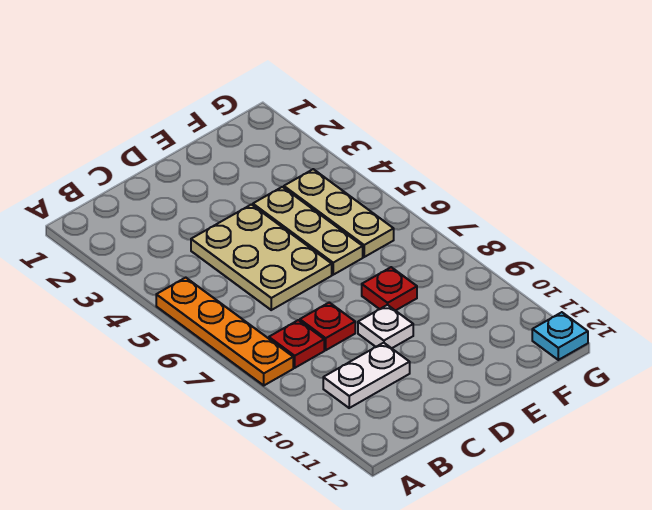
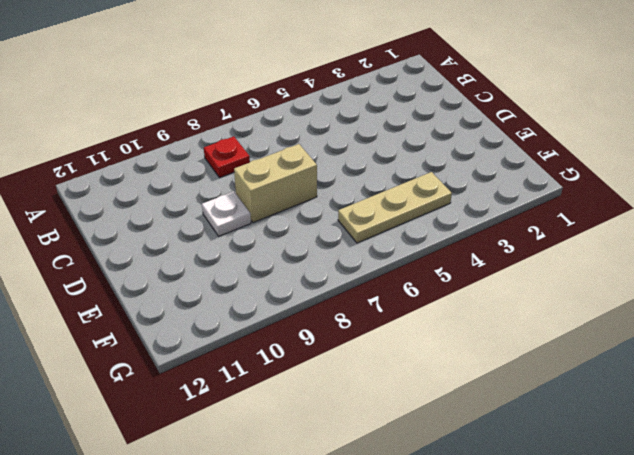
tan brick D7:D8 level 1 -> none
none -> orange plate A5:A8 level 1
none -> white plate B10:C10 level 1

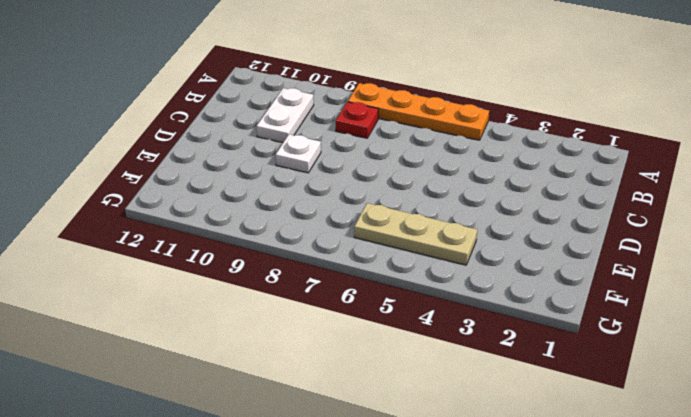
none -> tan plate C4:D6 level 1
none -> red plate C8 level 1

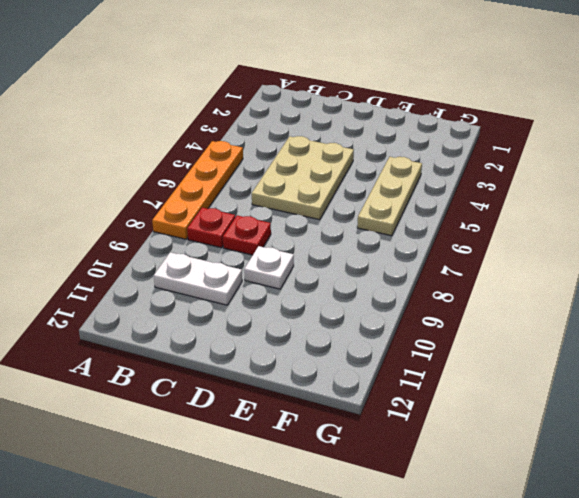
none -> tan plate E4:E6 level 1
none -> red plate E8 level 1

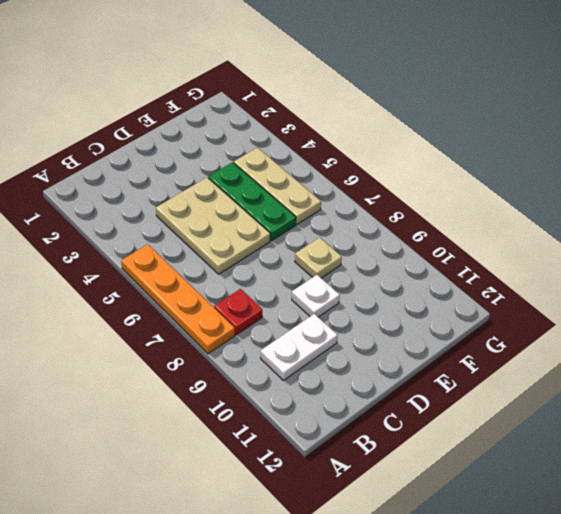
green plate E4:E6 level 1 -> tan plate E4:E6 level 1
tan plate E8 level 1 -> red plate E8 level 1
none -> red plate C8 level 1
none -> cyan plate G12 level 1

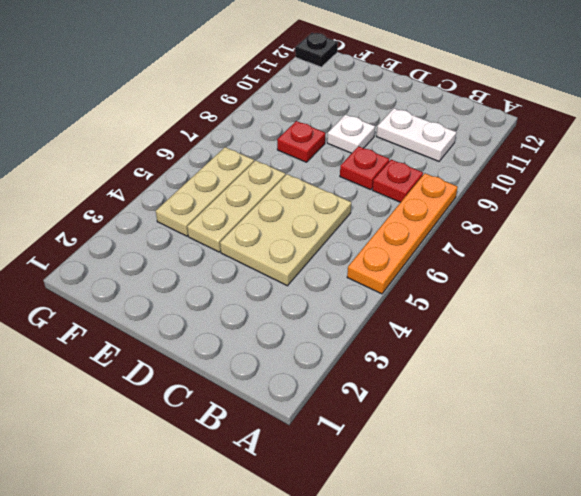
black plate G12 level 1 -> cyan plate G12 level 1

